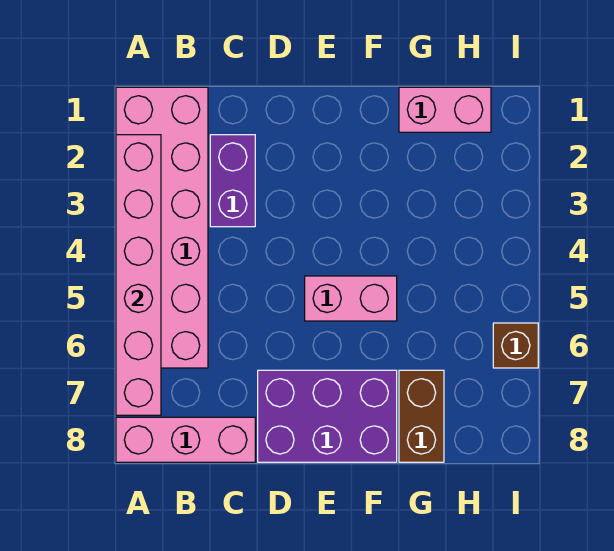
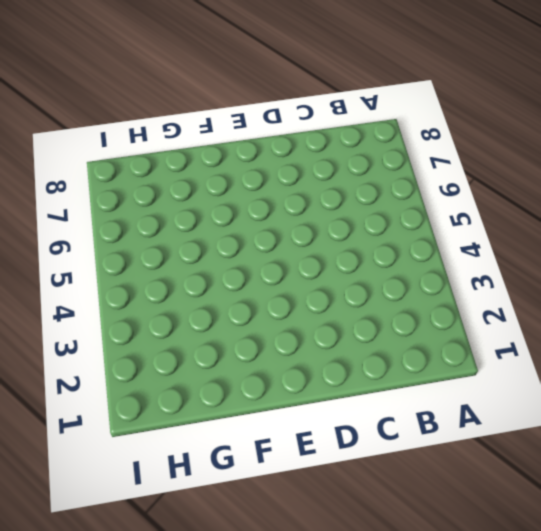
none -> pink brick A1:B6 level 1
none -> pink brick A8:C8 level 1

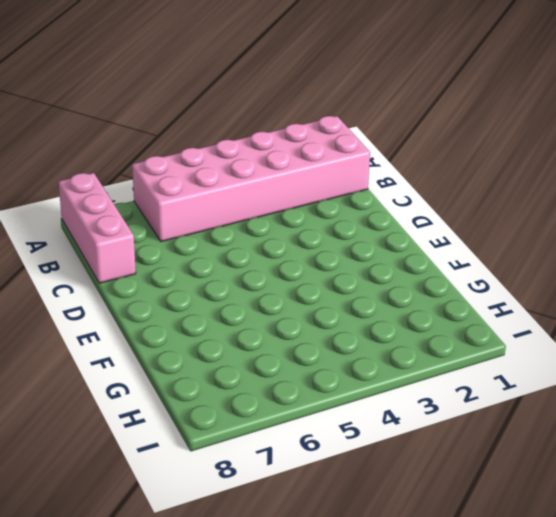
none -> purple brick C2:C3 level 1
none -> purple brick D7:F8 level 1

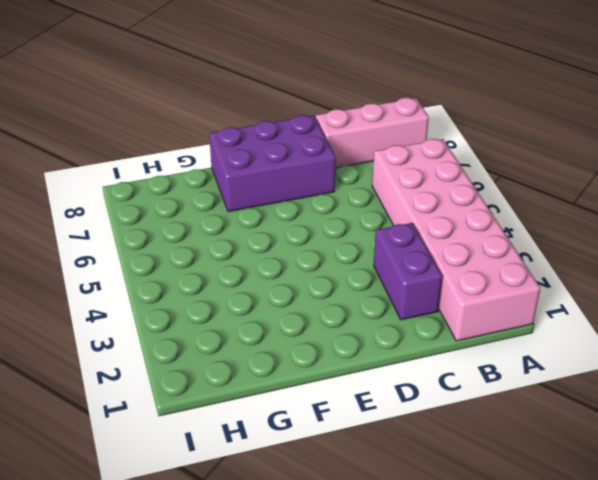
none -> pink brick E5:F5 level 1
none -> pink brick G1:H1 level 1

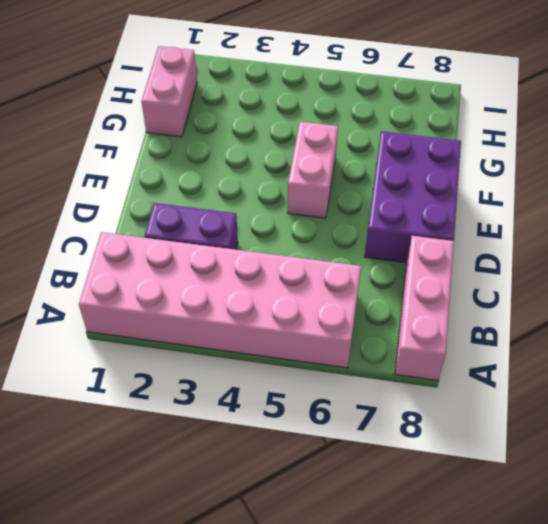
none -> brown brick G7:G8 level 1
none -> brown brick I6 level 1

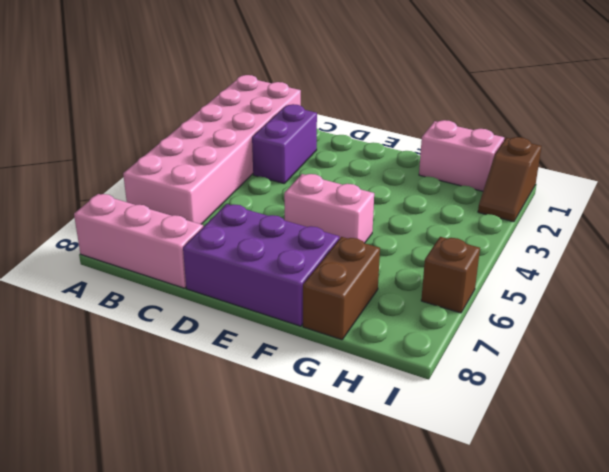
brown slope I1:I2 level 1 top 1 -> none
none -> pink brick A2:A7 level 2

